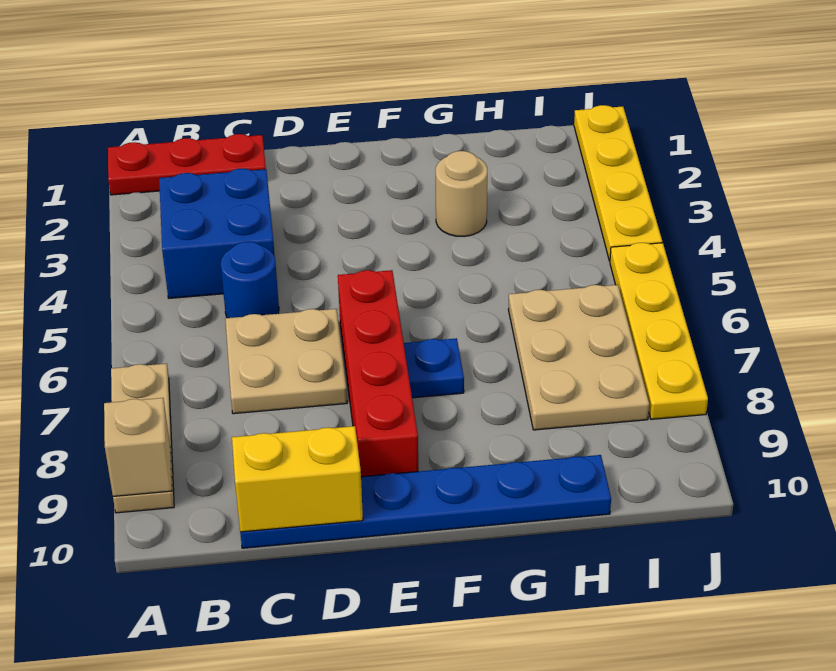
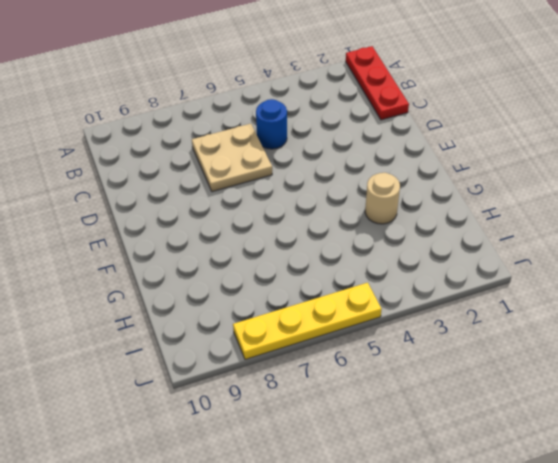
none -> tan plate A7:A9 level 1
none -> blue brick B3:C4 level 1
none -> blue plate C10:H10 level 1

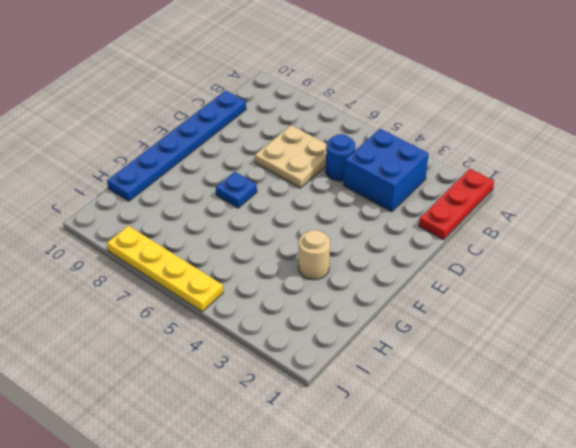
none -> tan plate A7:A9 level 1
none -> red brick E6:E9 level 1
none -> tan plate H6:I8 level 1

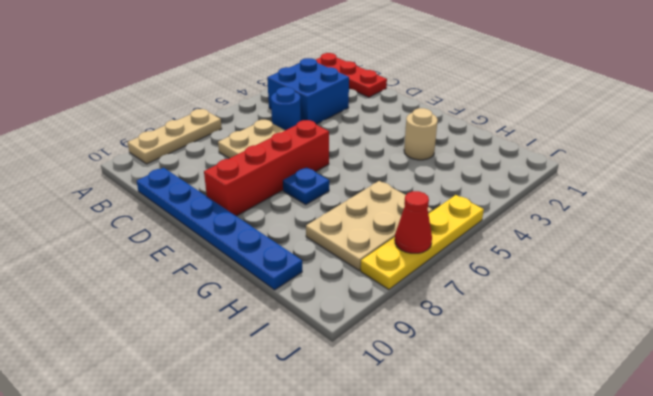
red cone J7 level 2 -> none
none -> yellow plate J1:J4 level 1
none -> tan brick A9 level 2
none -> yellow brick C10:D10 level 2

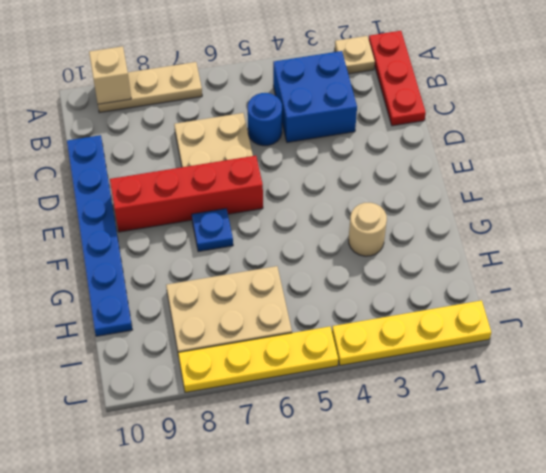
tan plate A2 level 1 -> none
none -> yellow brick C10:D10 level 2

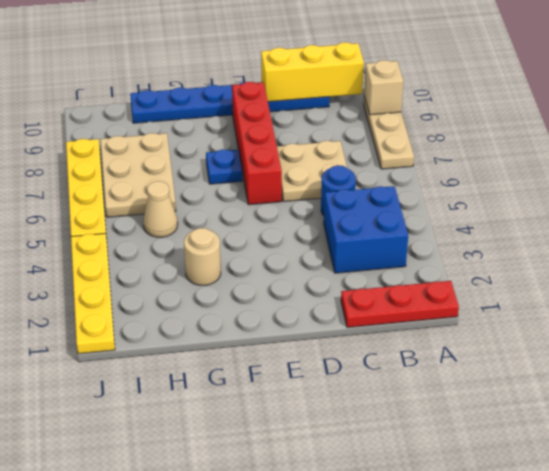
yellow brick B10:D10 level 2 -> yellow brick C10:D10 level 2
tan cone H5 level 1 -> none

